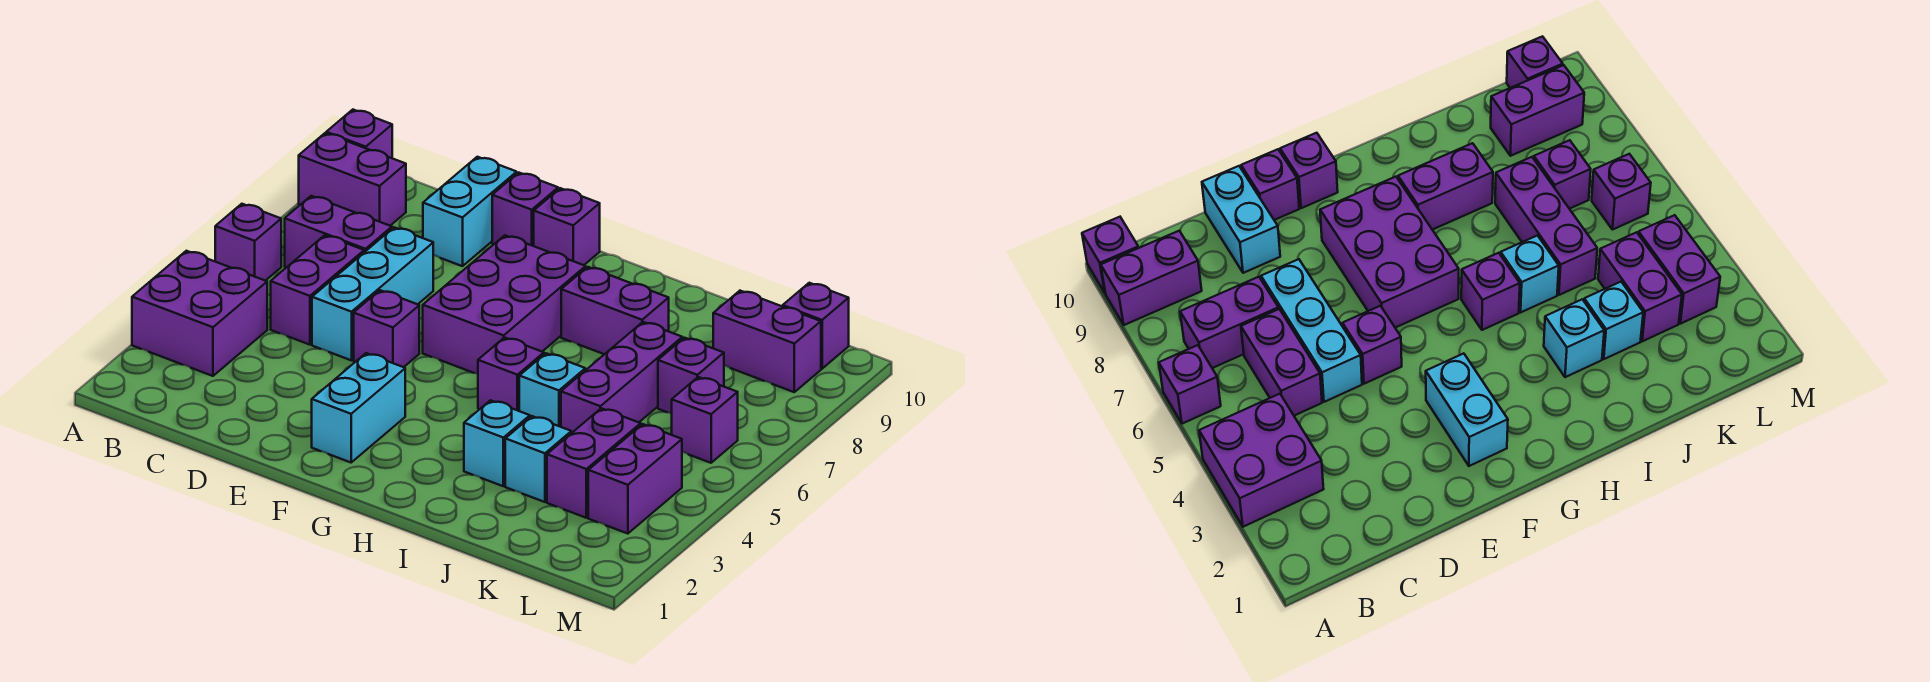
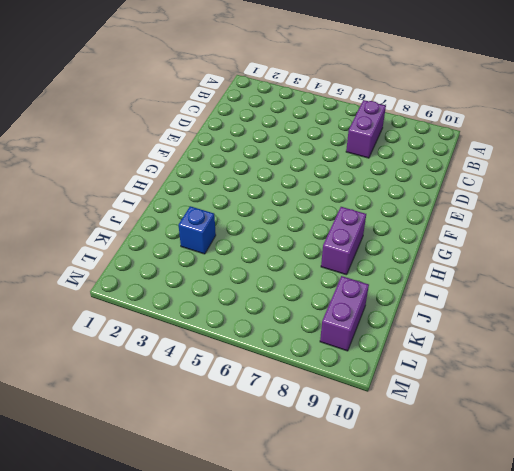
blue brick J3 level 1 -> cyan brick J3 level 1
none -> purple brick A3:B4 level 1
none -> purple brick A6 level 1
none -> purple brick A9:B9 level 1

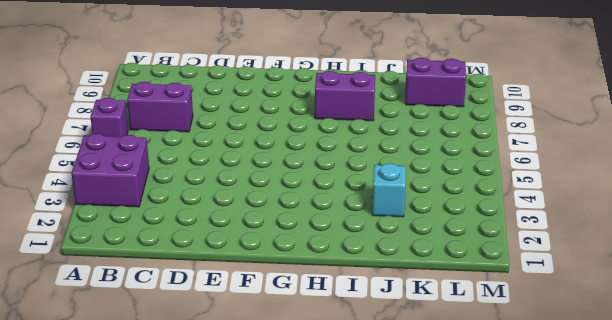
none -> purple brick A9:B9 level 1
none -> purple brick A10 level 1
none -> purple brick C5:C6 level 1

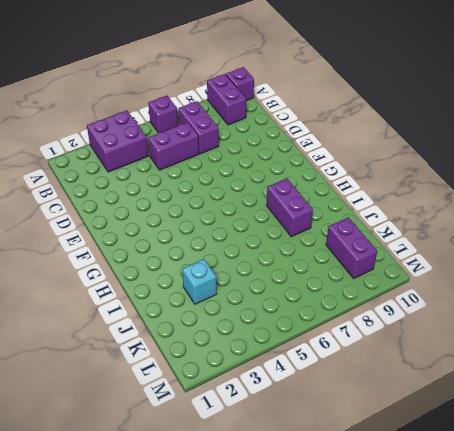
none -> cyan brick D5:D7 level 1
none -> cyan brick D9:D10 level 1
none -> purple brick E5 level 1

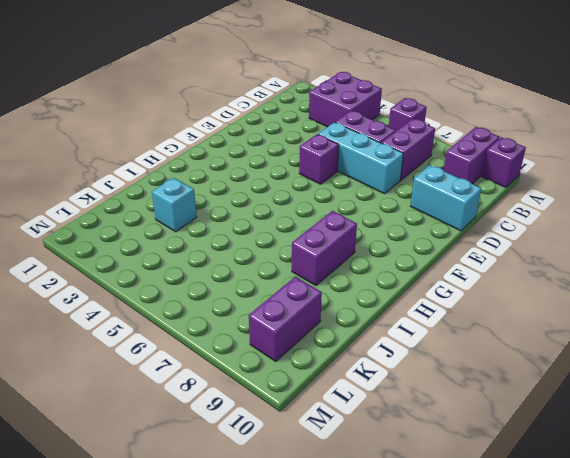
none -> purple brick E10 level 1
none -> cyan brick F2:F3 level 1
none -> purple brick F6:G8 level 1

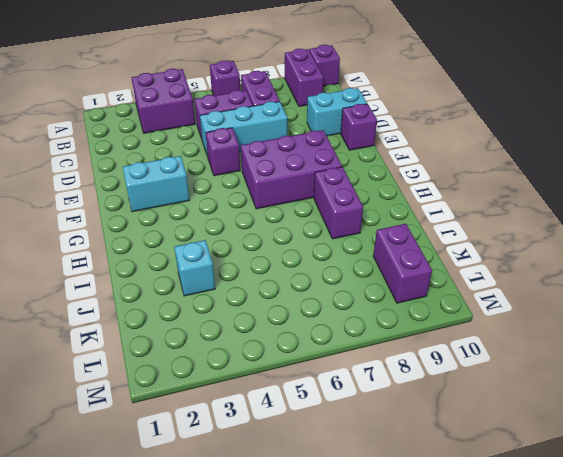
none -> purple brick F10 level 1
none -> purple brick H5 level 1
none -> cyan brick I3 level 1

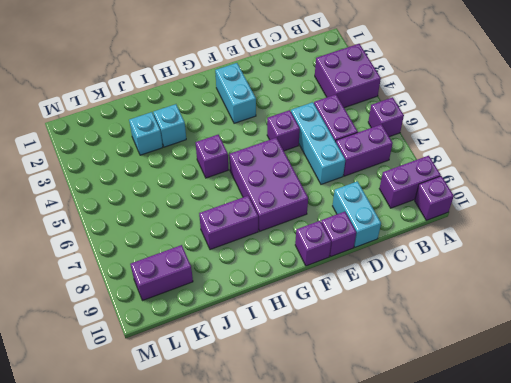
none -> cyan brick I5 level 1
none -> purple brick J5:J7 level 1
none -> purple brick K3:K4 level 1

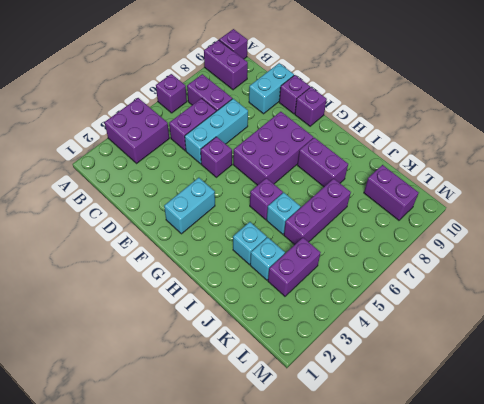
none -> purple brick K7 level 1
none -> purple brick L3:L4 level 1
none -> purple brick L6 level 1

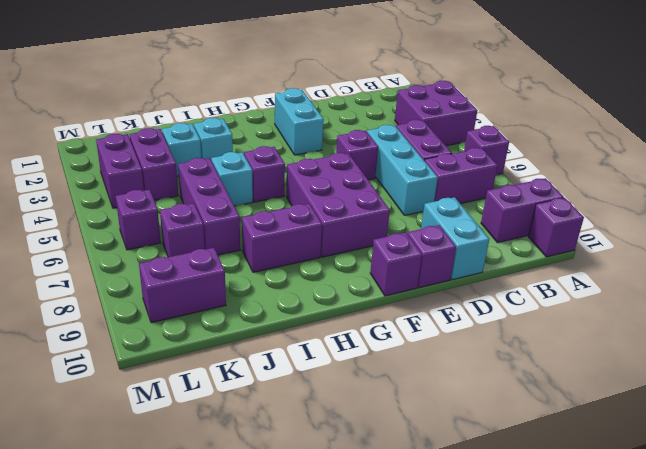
none -> purple brick L10 level 1

